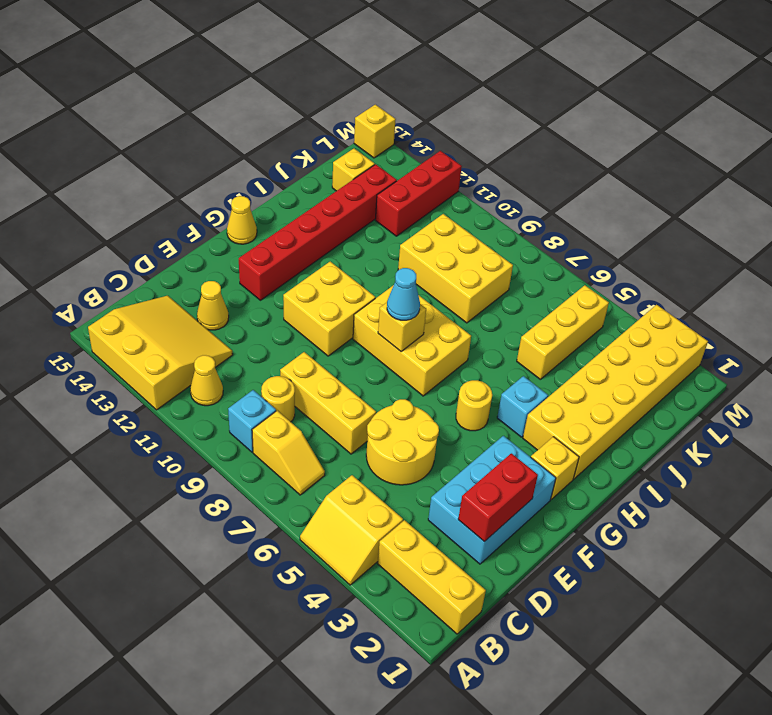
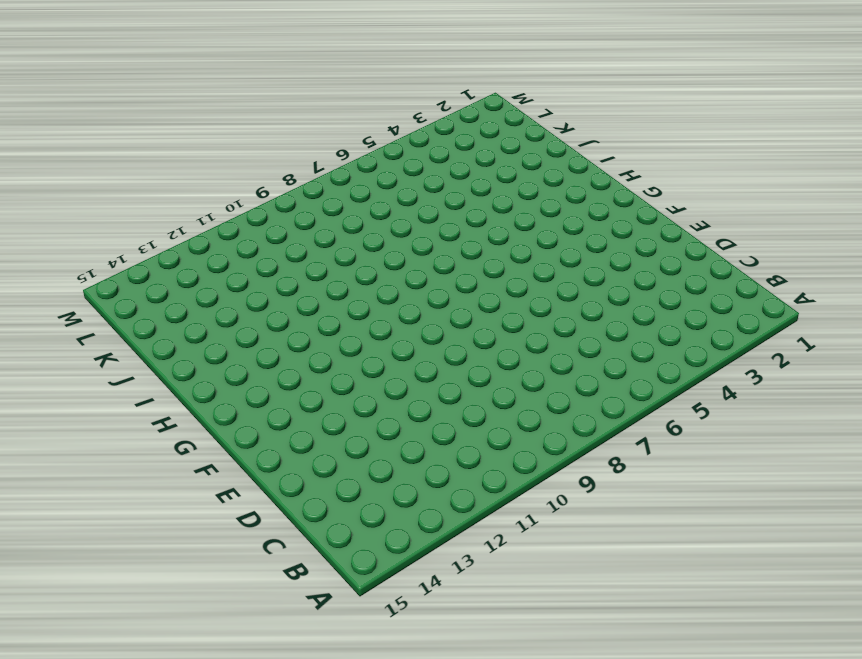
none -> yellow slope A4:B5 level 1 top B
none -> yellow slope A12:C14 level 1 top A
none -> yellow brick B1:B3 level 1

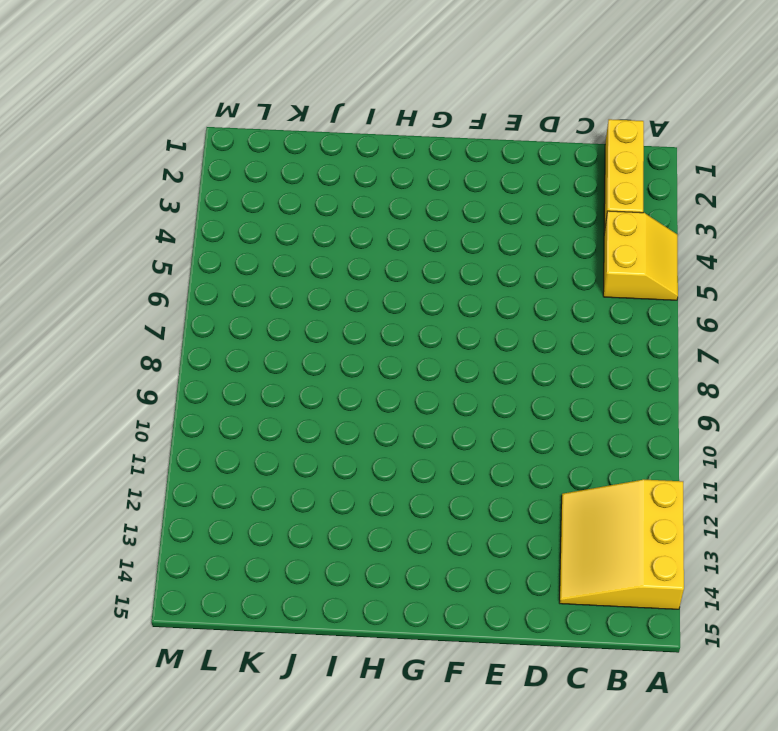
none -> yellow slope B7:B8 level 1 top 8
none -> cyan brick B9 level 1
none -> yellow cone B11 level 1

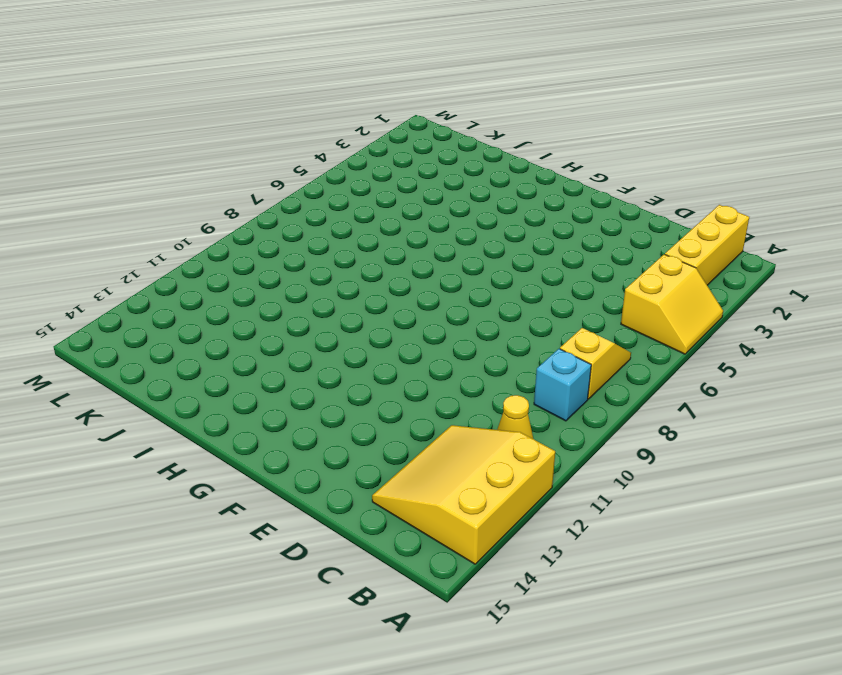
none -> yellow round brick C9 level 1
none -> cyan brick D2:F3 level 1
none -> yellow round brick D5:E6 level 1

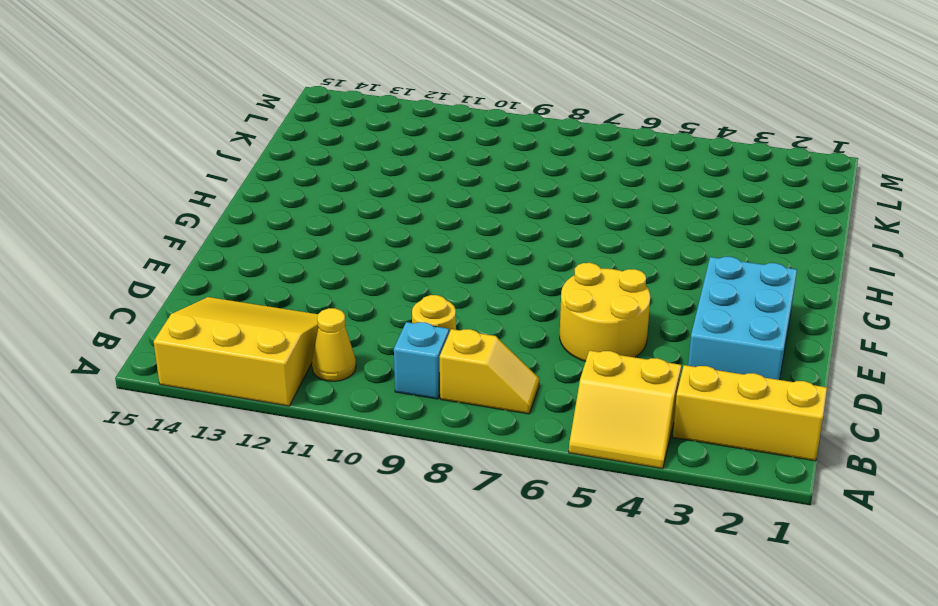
none -> yellow brick D7:D9 level 1
none -> yellow cone D13 level 1
none -> yellow brick F10:G11 level 1

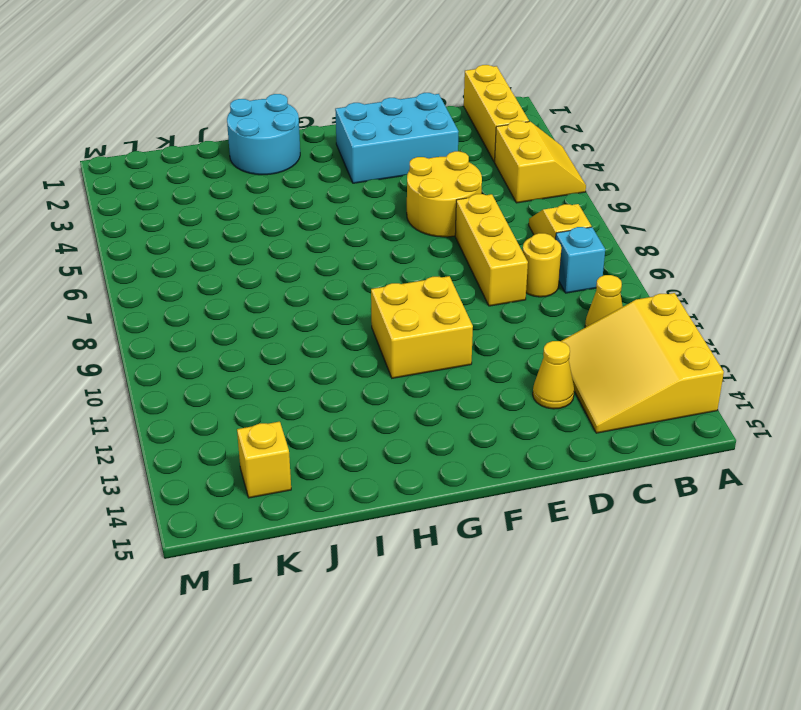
cyan round brick H1:I2 level 1 -> yellow brick H2:M3 level 1
none -> red brick F13:K13 level 1
none -> yellow brick G2 level 1
none -> yellow round brick G5 level 1

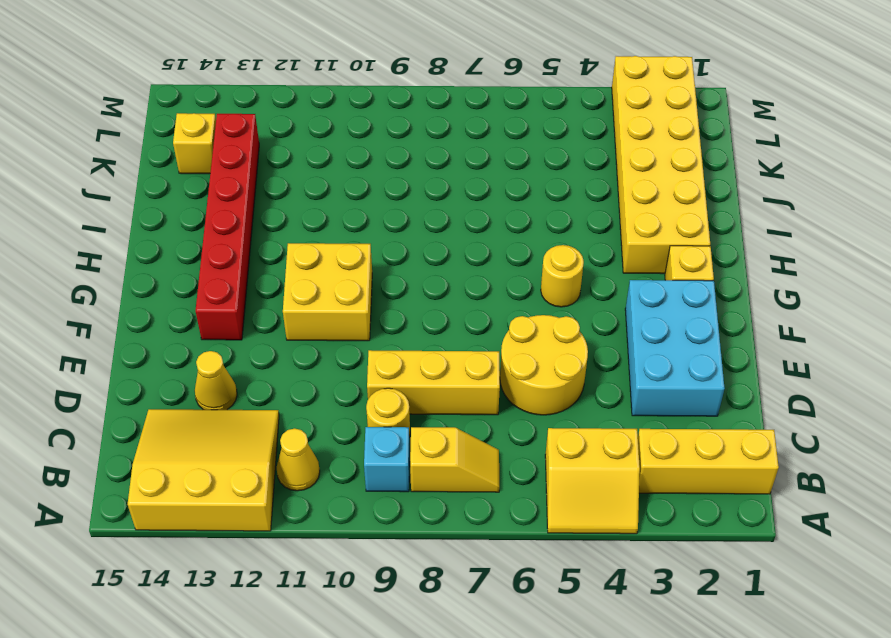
none -> yellow brick G7:H9 level 1
none -> yellow cone G15 level 1
none -> cyan brick H4 level 1

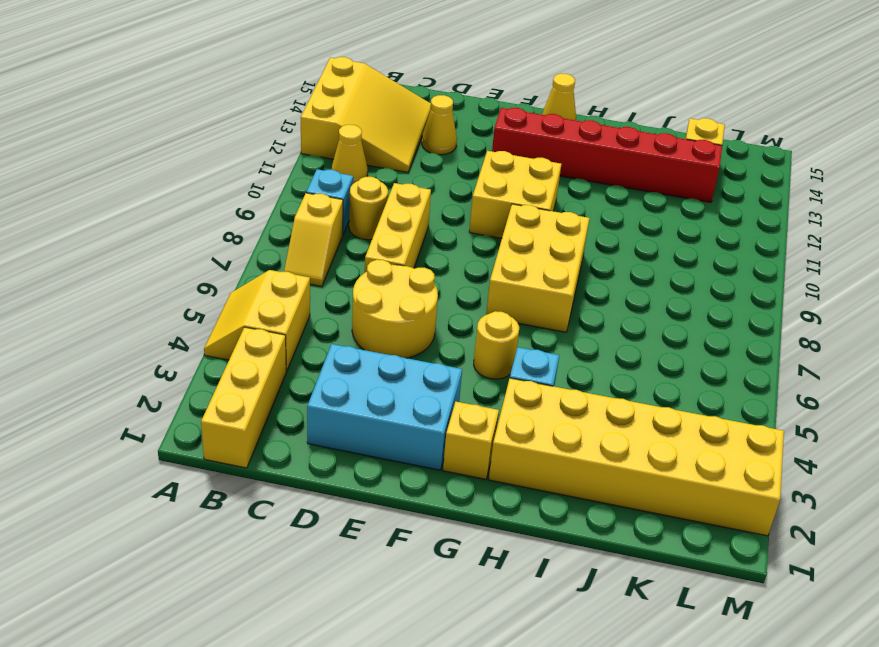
none -> yellow brick J5:L5 level 1
none -> yellow brick J8:K10 level 1
none -> red brick K12:M12 level 1

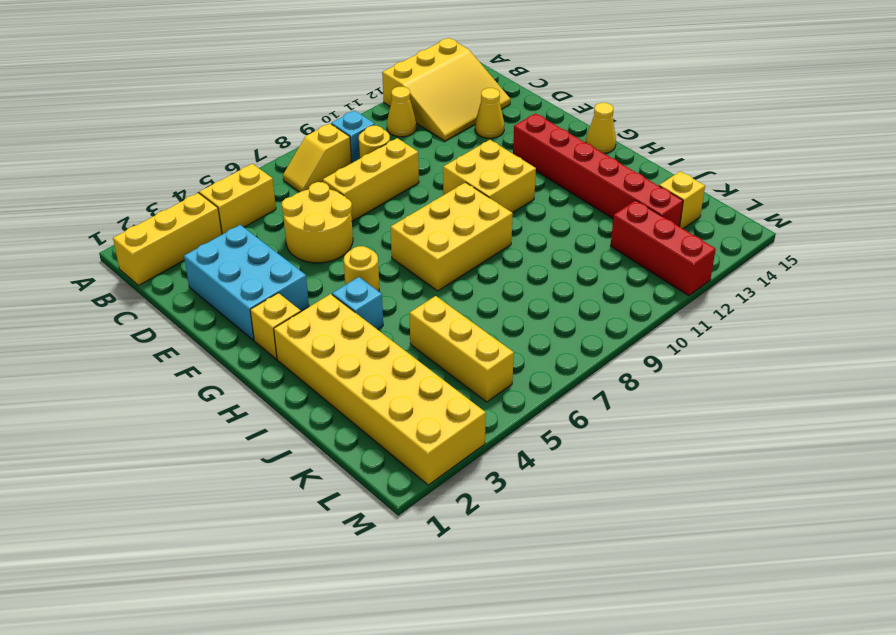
none -> yellow brick J8:K10 level 1
none -> yellow brick M15 level 1
none -> red brick D2:E2 level 2

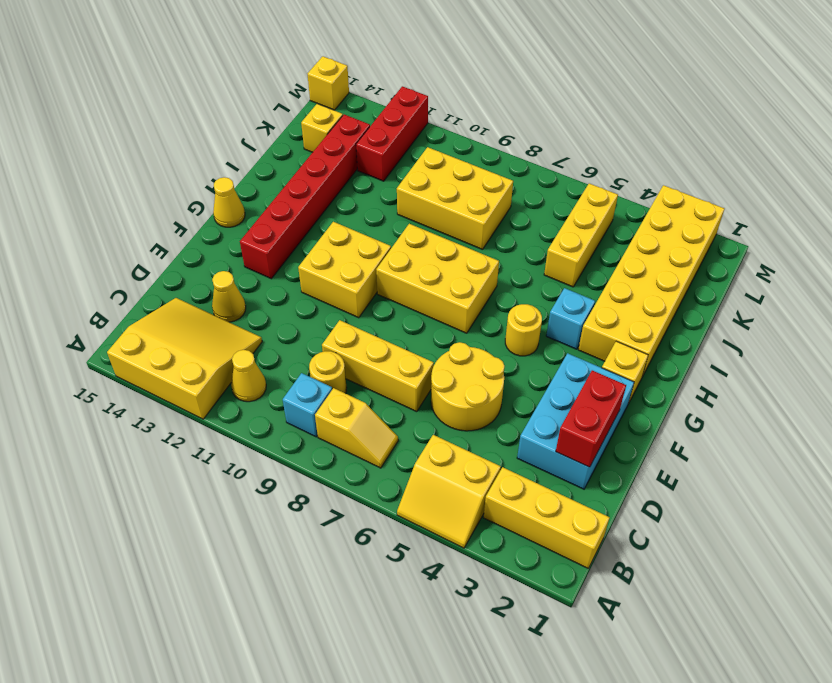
none -> yellow brick G8 level 2
none -> cyan cone G8 level 3

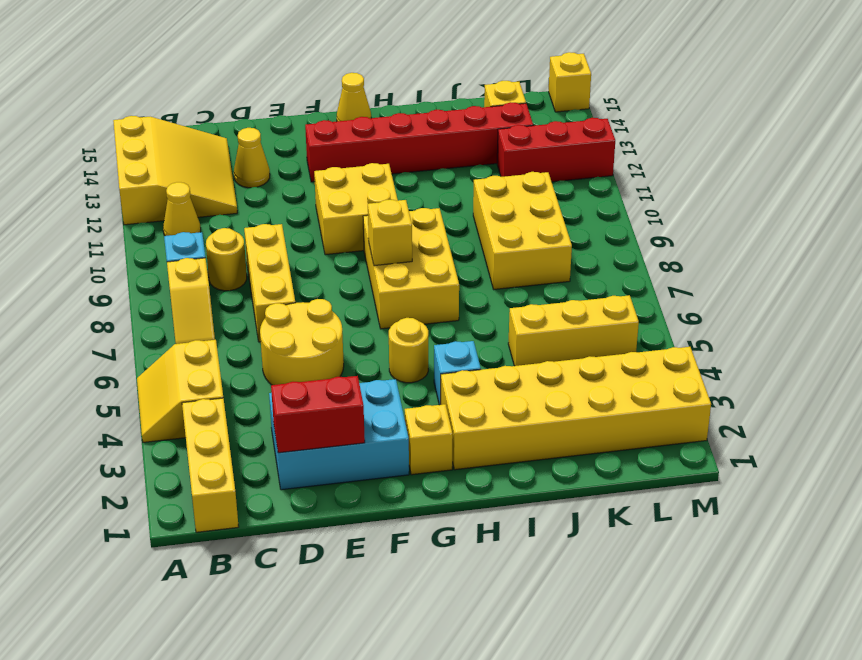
none -> cyan cone G8 level 3

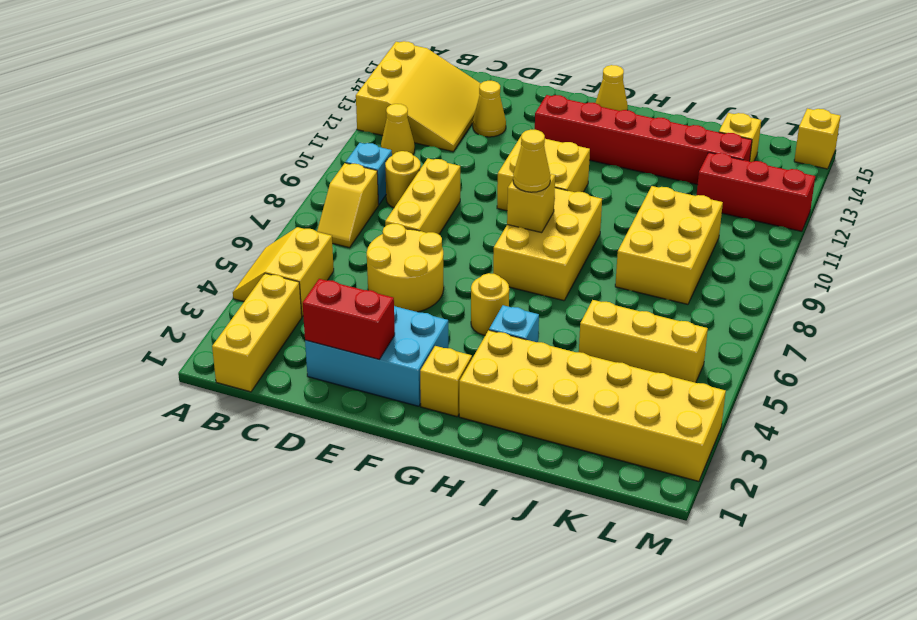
yellow cone G8 level 3 -> cyan cone G8 level 3

